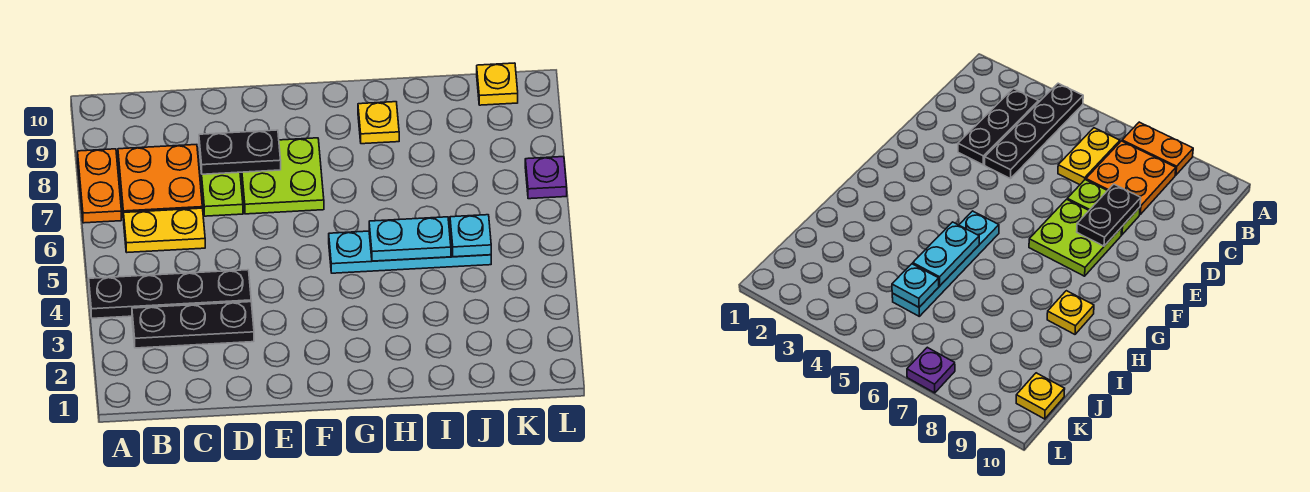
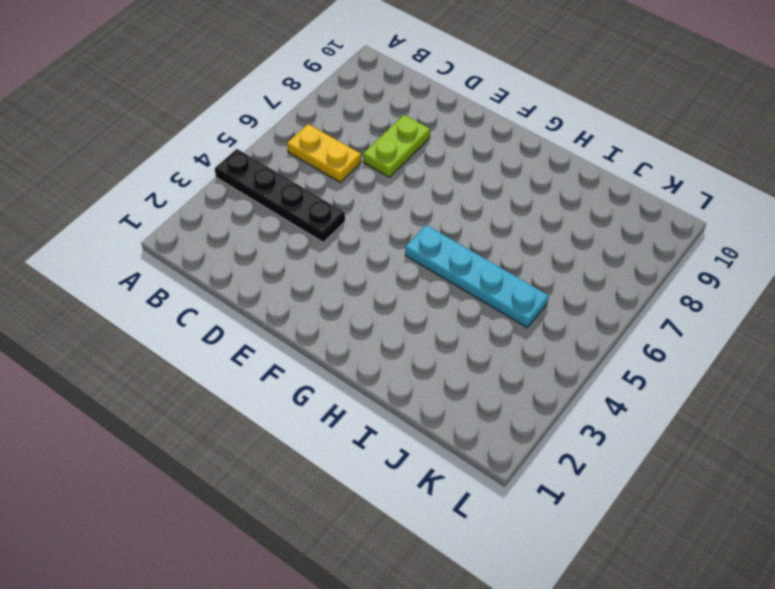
none -> orange plate A7:A8 level 1
none -> black plate B3:D3 level 1
none -> orange plate B7:C8 level 1

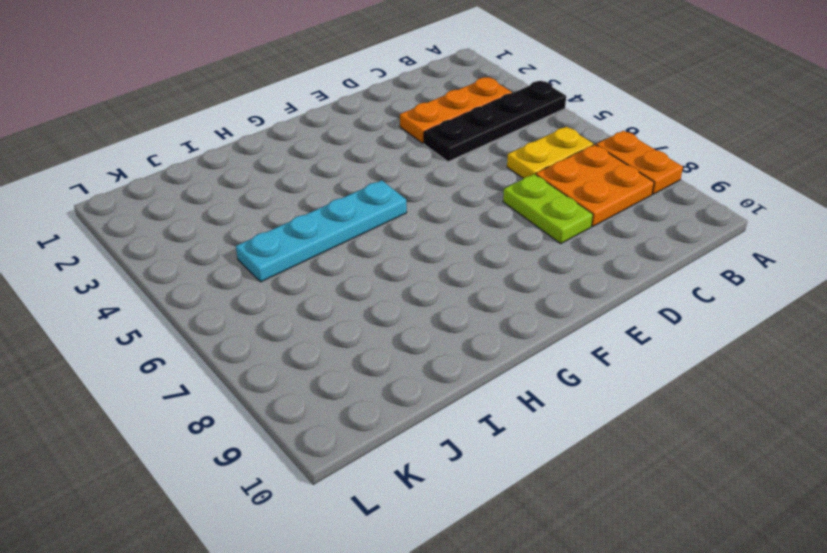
orange plate B3:D3 level 1 -> black plate B3:D3 level 1
none -> lime plate E7:F8 level 1
none -> yellow plate H9 level 1
none -> yellow plate K10 level 1

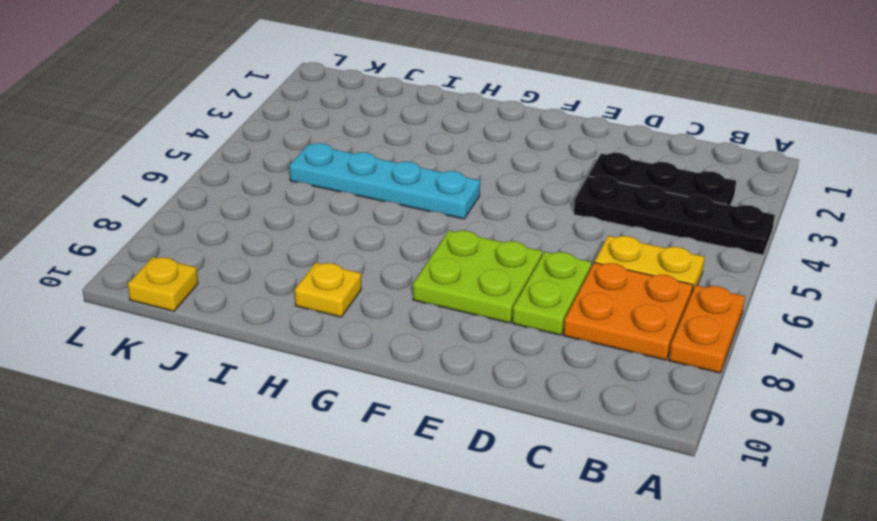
none -> purple plate L7 level 1
none -> black plate D8:E8 level 2
none -> cyan plate H5:I5 level 2

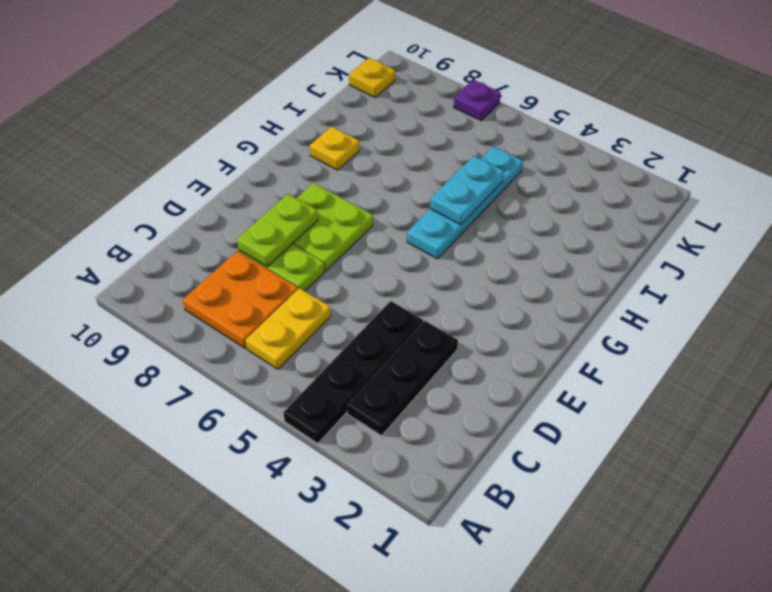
lime plate D8:E8 level 2 -> black plate D8:E8 level 2
none -> orange plate A7:A8 level 1
none -> cyan plate J5 level 2

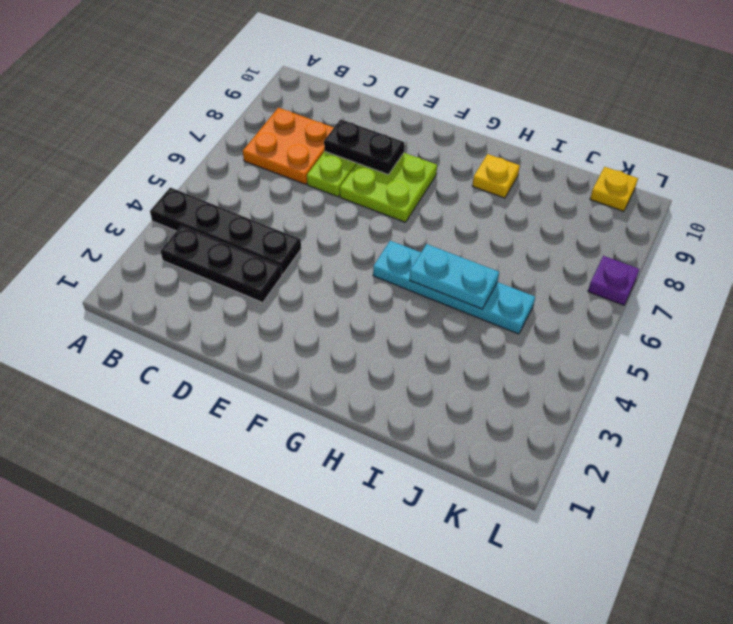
none -> orange plate A7:A8 level 1
none -> yellow plate B6:C6 level 1
none -> cyan plate J5 level 2

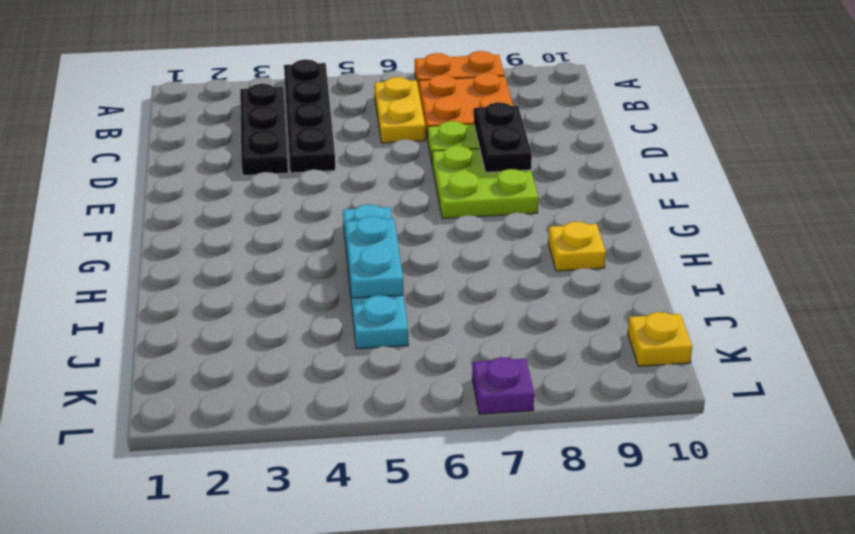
none -> cyan plate J5 level 2

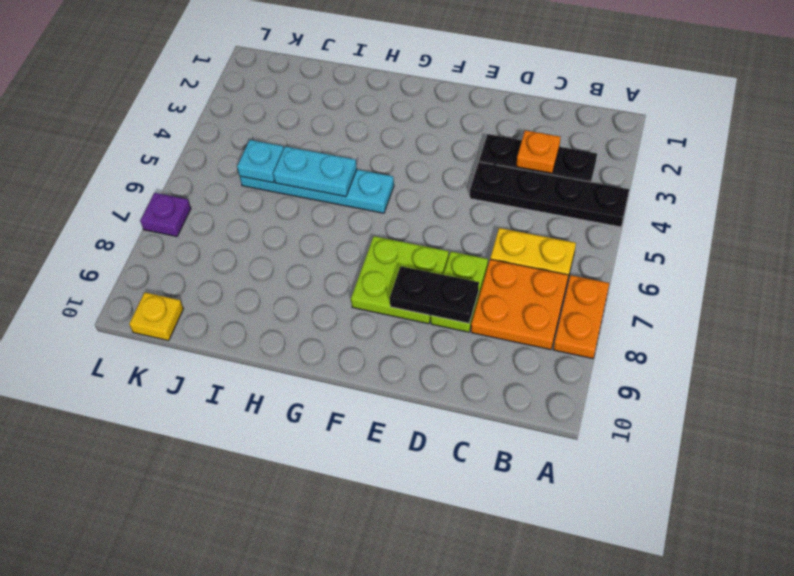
orange plate C3 level 2 -> none
none -> yellow plate H9 level 1

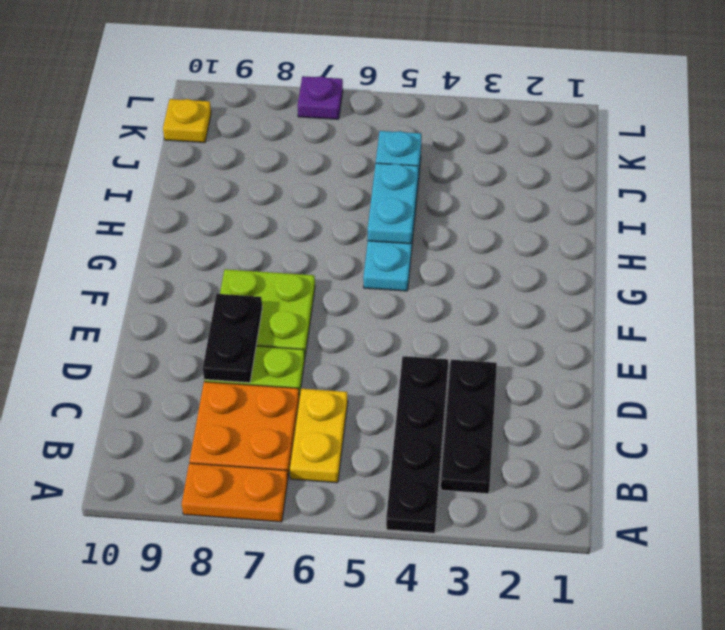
none -> yellow plate H9 level 1

